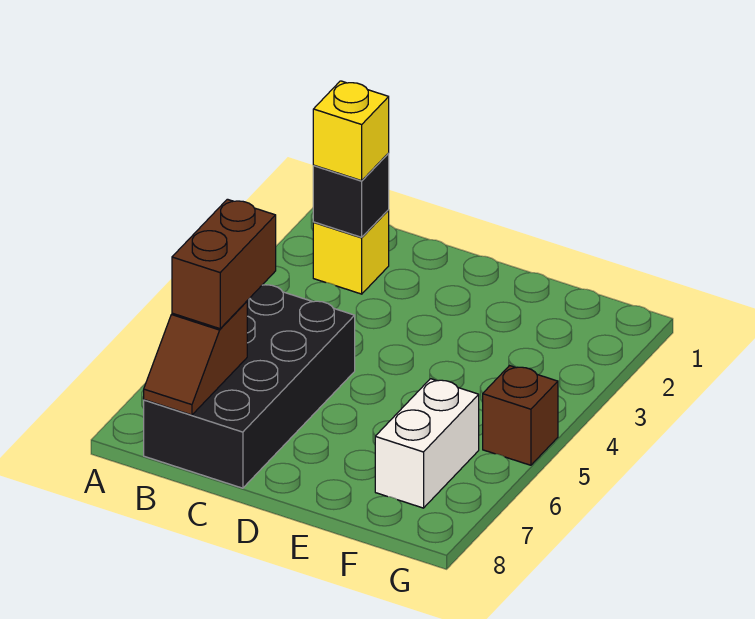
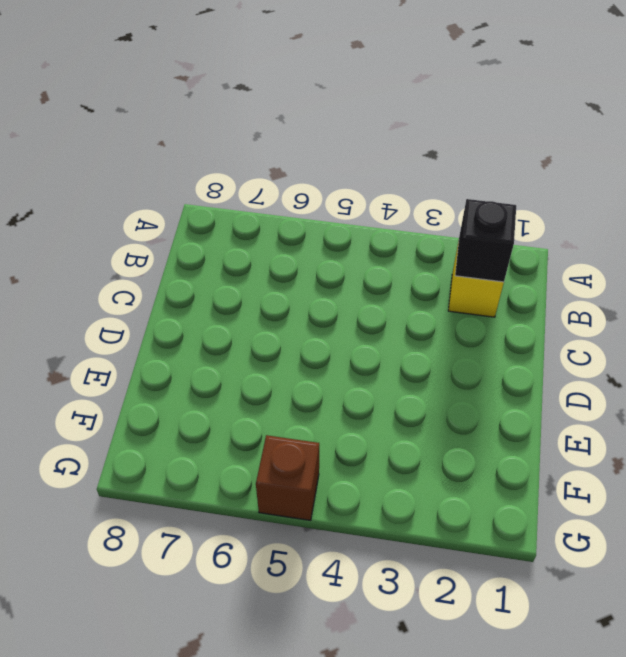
none -> black brick B5:C8 level 1
none -> white brick F6:F7 level 1

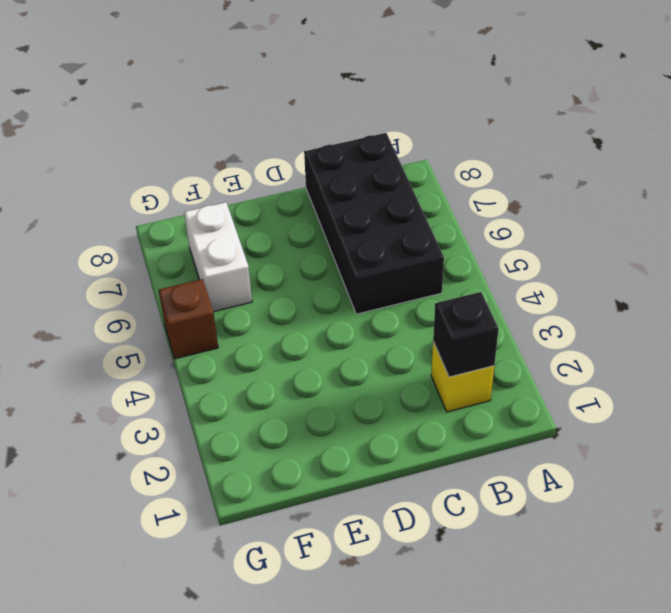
none -> brown slope B7:B8 level 2 top 7
none -> yellow brick B2 level 3

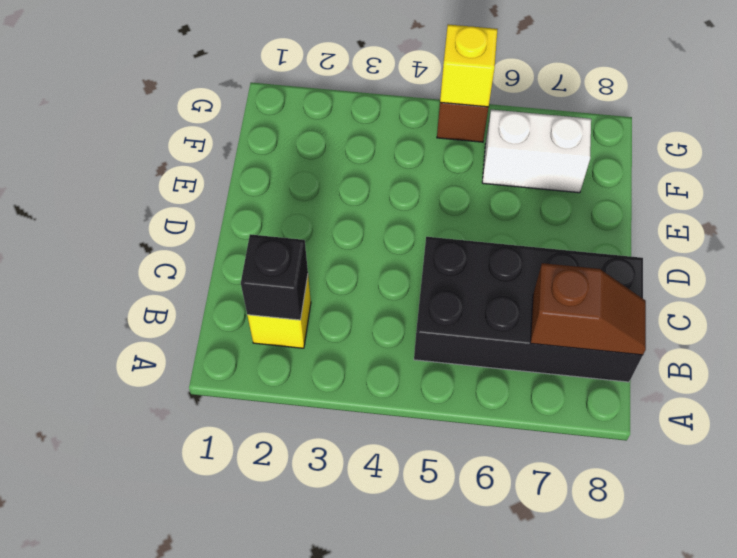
yellow brick G5 level 2 -> yellow brick B2 level 3
none -> brown brick B6:B7 level 3

